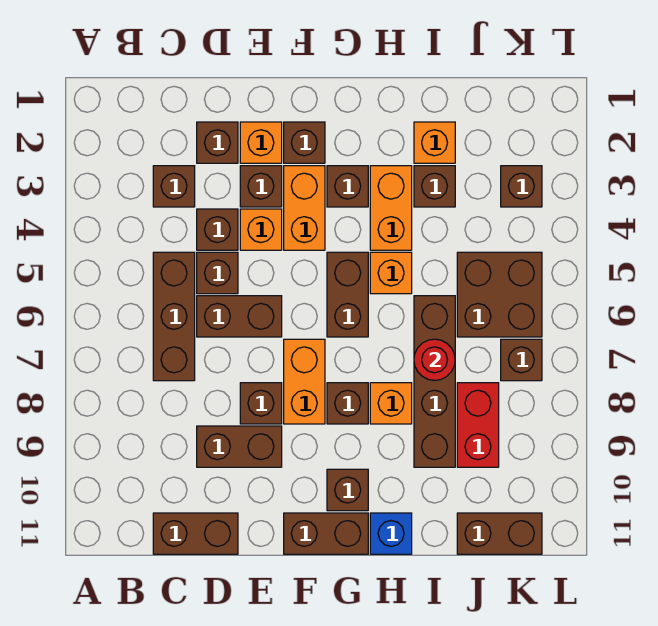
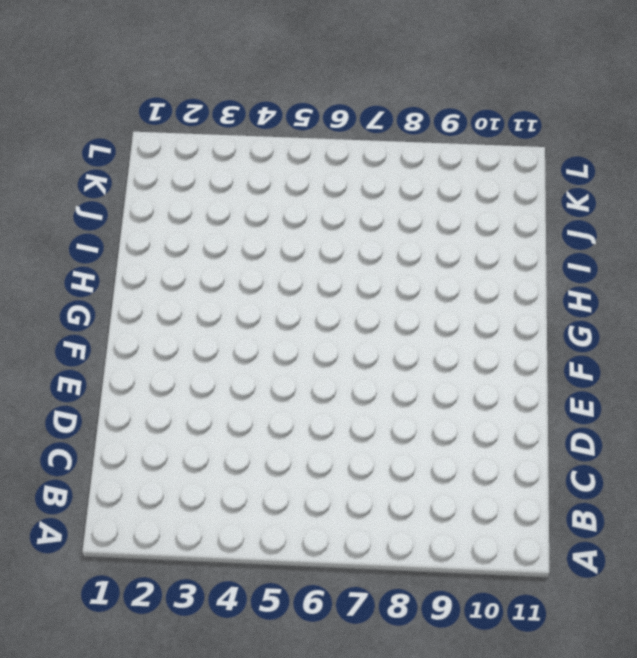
none -> brown brick C3 level 1
none -> brown brick C5:C7 level 1
none -> brown brick C11:D11 level 1
none -> brown brick D2 level 1

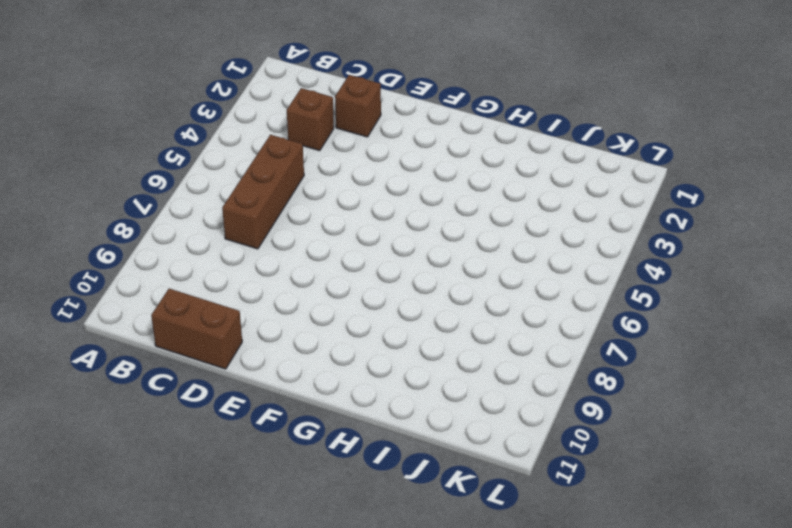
none -> brown brick D4 level 1
none -> brown brick D5 level 1
none -> brown brick D6:E6 level 1
none -> brown brick D9:E9 level 1

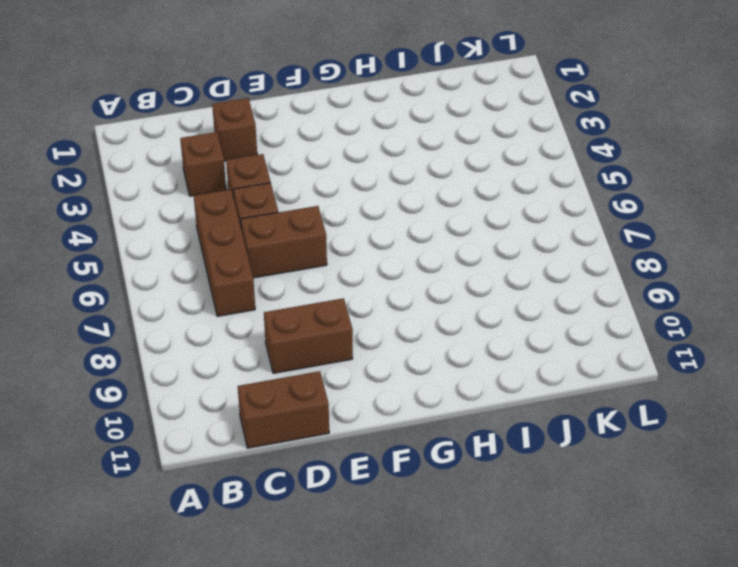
none -> orange brick E2 level 1
none -> brown brick E3 level 1
none -> orange brick E4 level 1
none -> brown brick E8 level 1

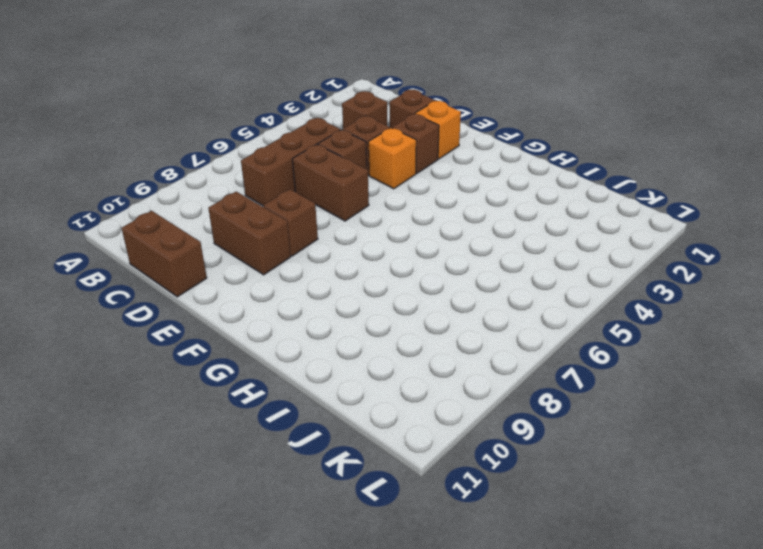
none -> brown brick F2 level 1
none -> orange brick F3:F4 level 1
none -> orange brick F7:F8 level 1
none -> brown brick F11:G11 level 1

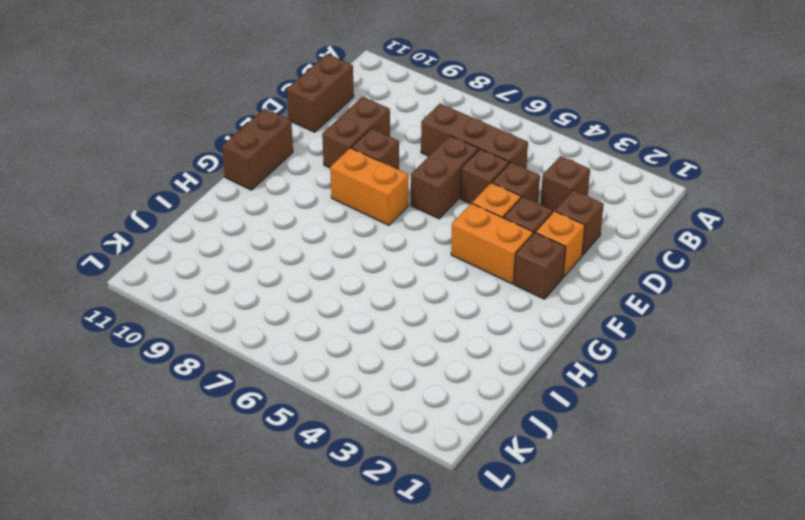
none -> brown brick G3 level 1
none -> brown brick G5:G6 level 1
none -> brown brick G8 level 1
none -> brown brick G10 level 1

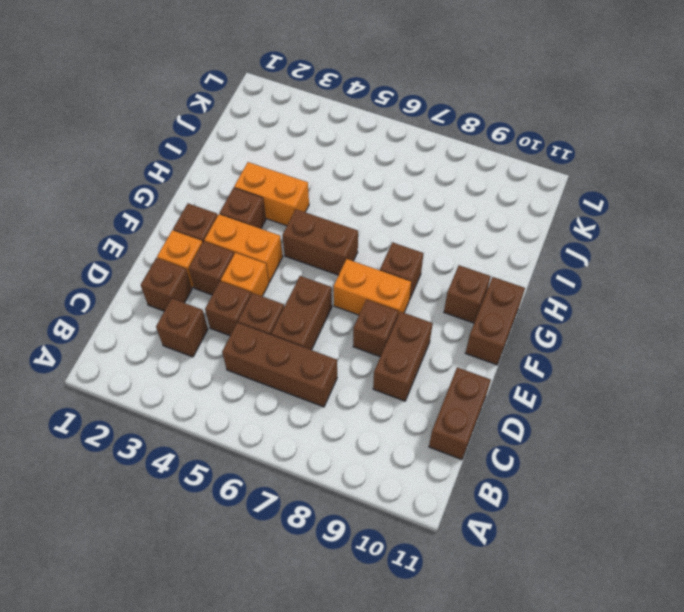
none -> orange brick H5 level 1
none -> orange brick H8 level 1
none -> blue brick H11 level 1
none -> orange brick I2 level 1

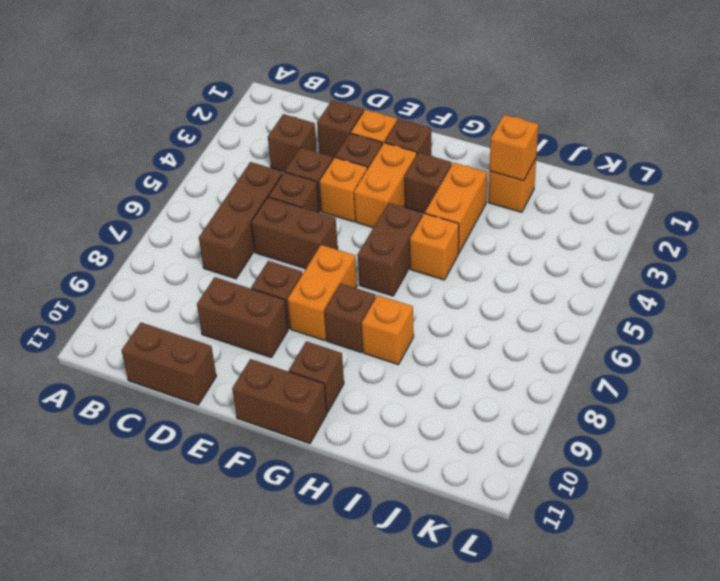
orange brick I2 level 2 -> none
none -> blue brick H11 level 1
none -> brown brick I3 level 1
none -> brown brick I6:I9 level 1
none -> brown brick J5:K6 level 1

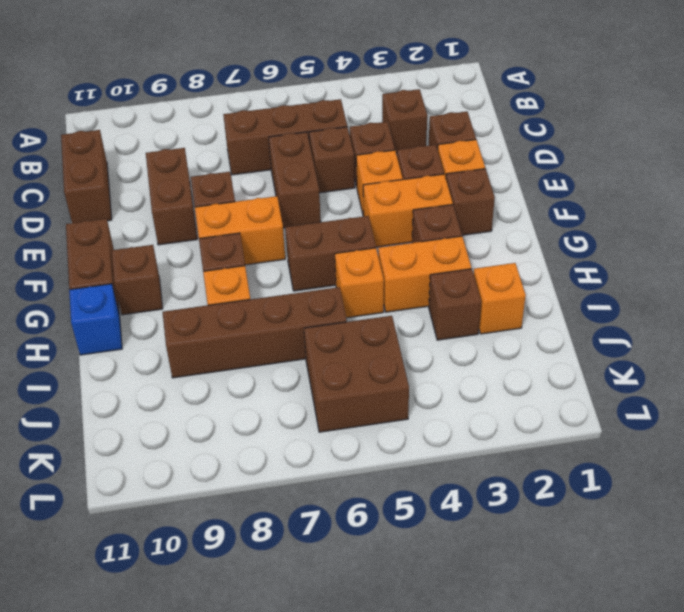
none -> red brick J8:J9 level 1
none -> brown brick J11:K11 level 1
none -> brown brick K3 level 1
none -> brown brick K7 level 1

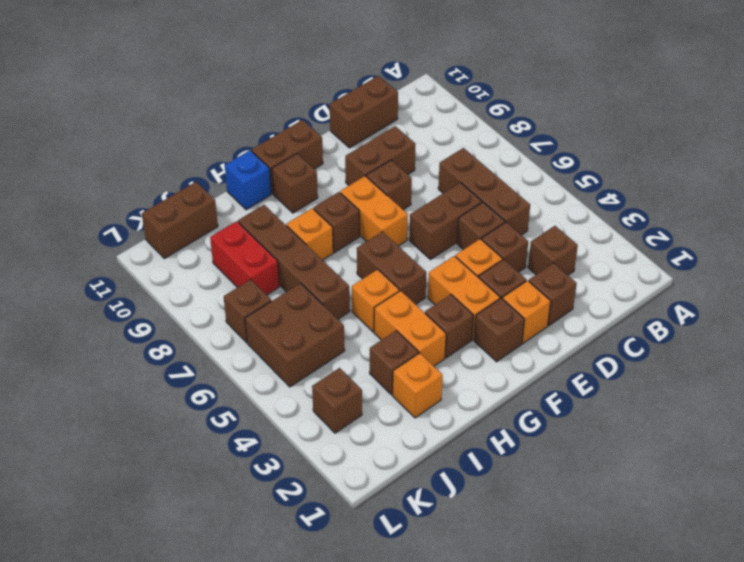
none -> red round brick I7 level 2

